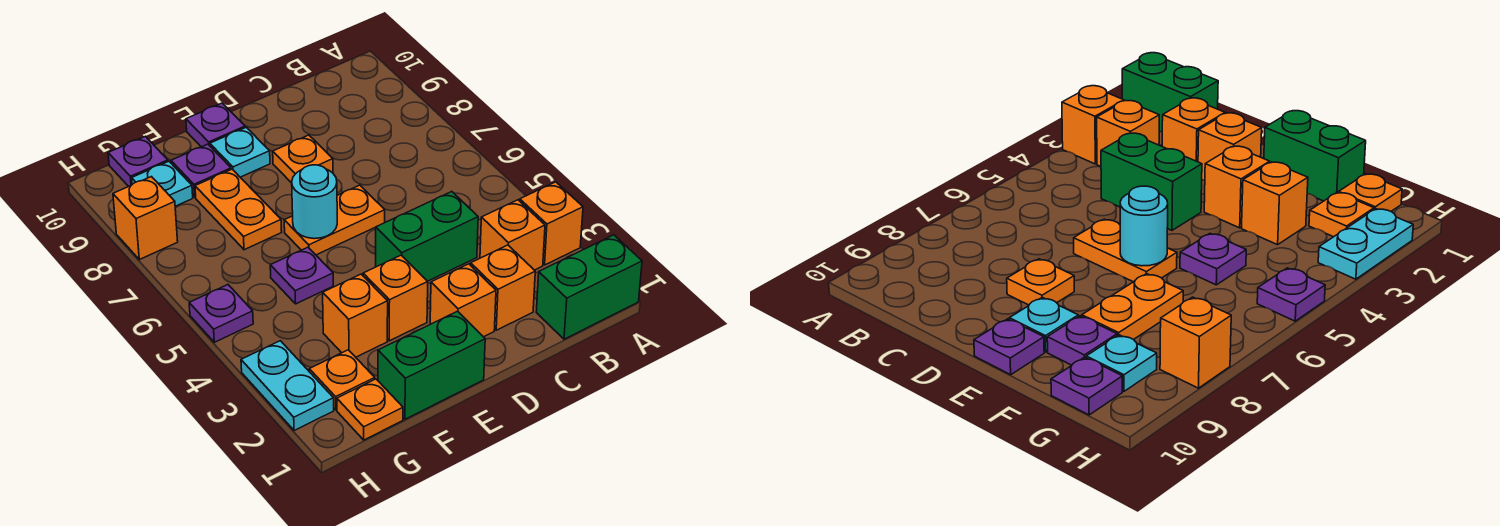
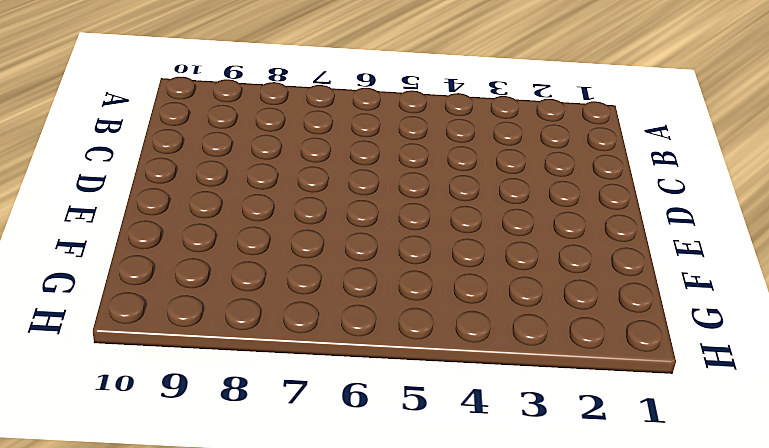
none -> green brick A1:B1 level 1
none -> orange brick A3 level 1
none -> orange brick B3 level 1

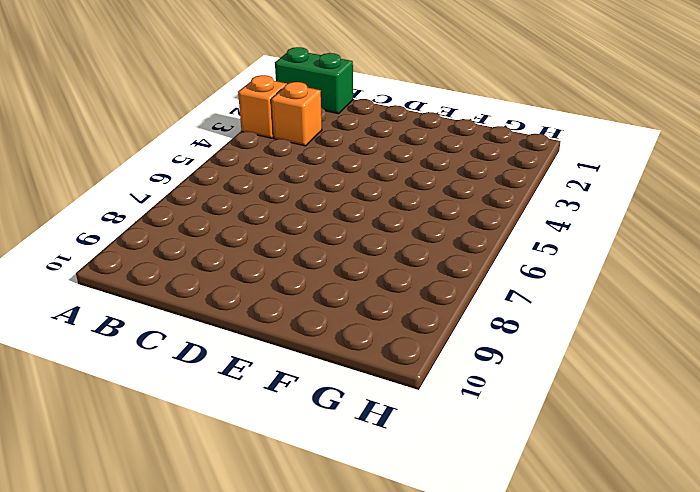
none -> orange brick C2 level 1
none -> green brick C4:D4 level 1
none -> orange brick D2 level 1

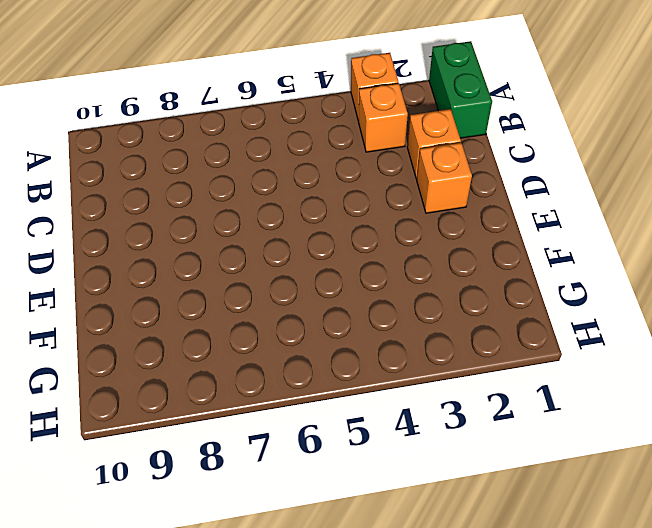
none -> green brick C4:D4 level 1
none -> orange plate D6:E6 level 1
none -> orange plate D8 level 1

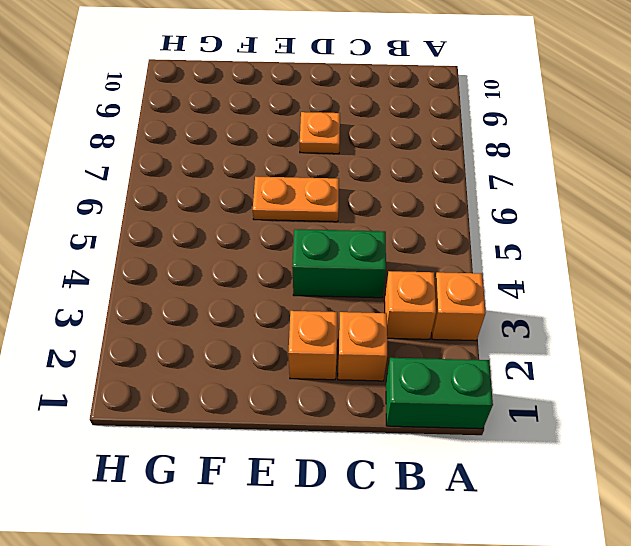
none -> green brick E1:F1 level 1
none -> orange brick E3 level 1
none -> cyan plate E9 level 1

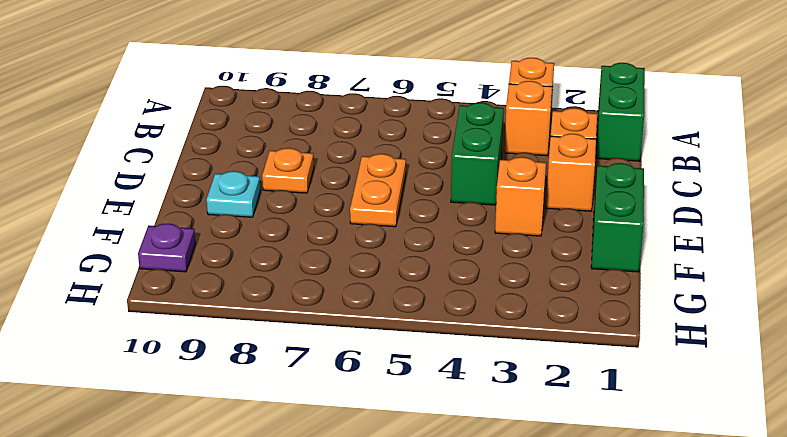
none -> purple plate E10 level 1
none -> orange brick F3 level 1
none -> purple plate F5 level 1

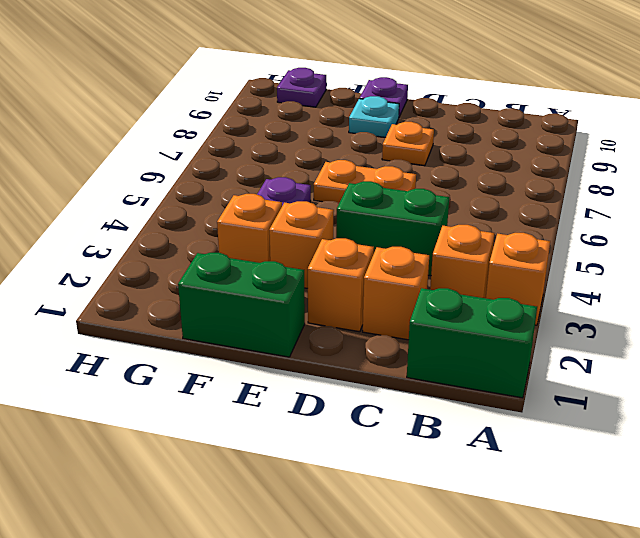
none -> orange plate F7:F8 level 1
none -> purple plate F9 level 1
none -> orange plate G1 level 1

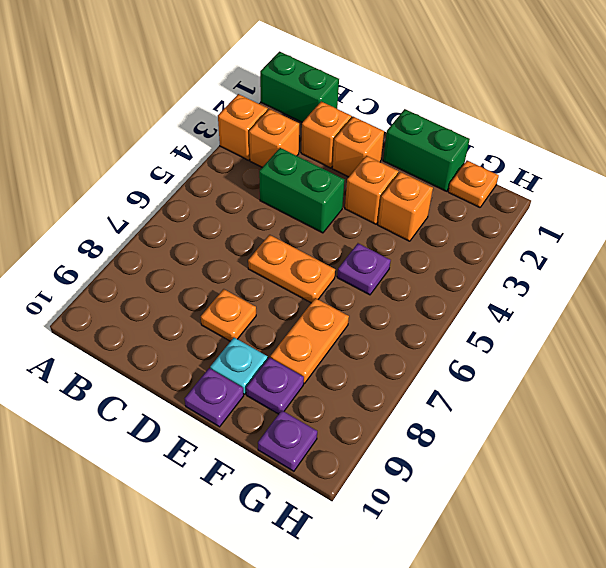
none -> orange plate G2 level 1
none -> cyan plate G9 level 1
none -> cyan plate H2:H3 level 1

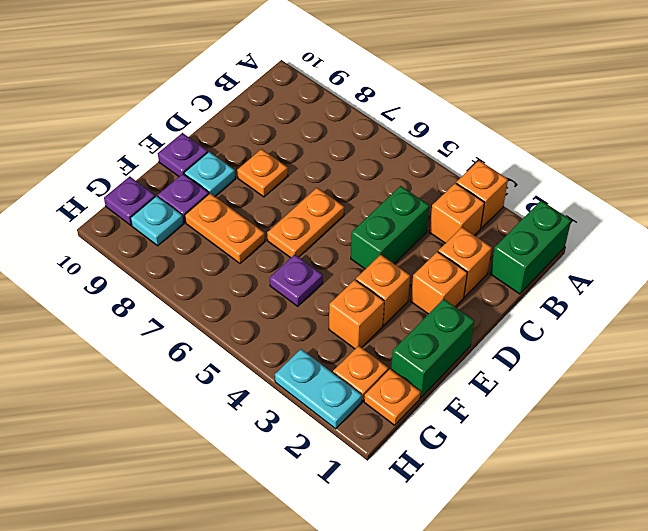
none -> purple plate H5 level 1
none -> orange brick H8 level 1
none -> cyan round brick E6 level 2

